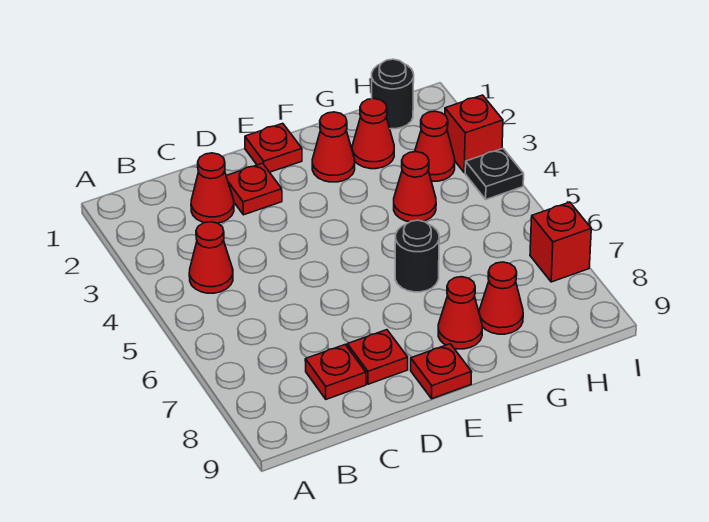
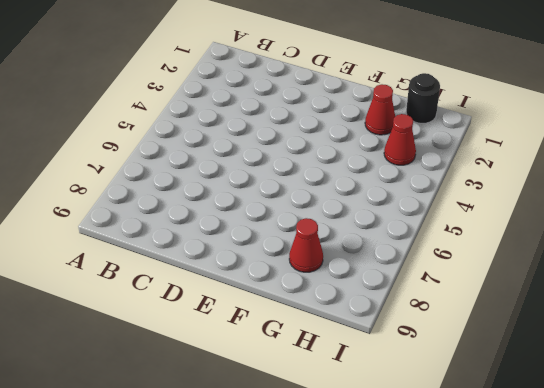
none -> red cone B4 level 1
none -> red cone C2 level 1
none -> red plate C8 level 1

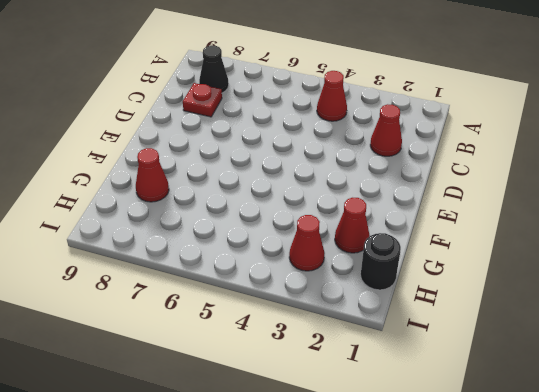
black cone B8 level 1 -> none
none -> red plate D2 level 1
none -> red plate D8 level 1
none -> red plate E1 level 1

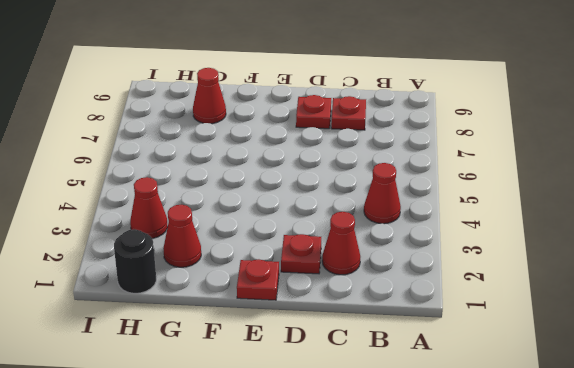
none -> red plate E9 level 1
none -> red cone F2 level 1
none -> black round brick F6 level 1

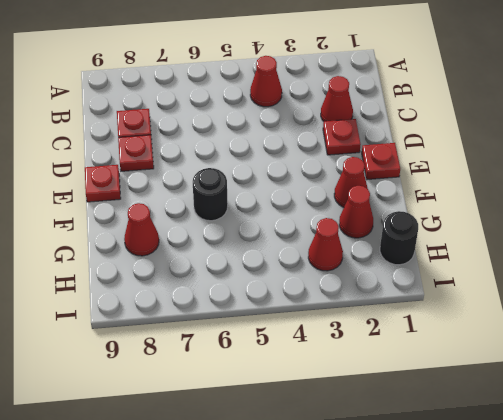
none -> red cone F8 level 1
none -> red cone G4 level 1
none -> red brick I3 level 1

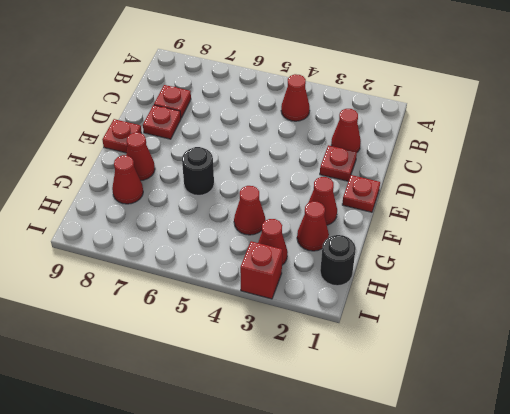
none -> black plate I4 level 1
none -> red brick I7 level 1

